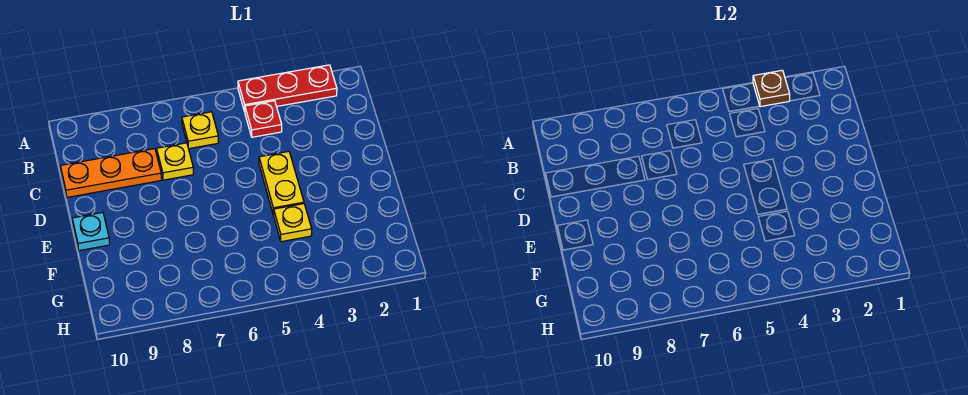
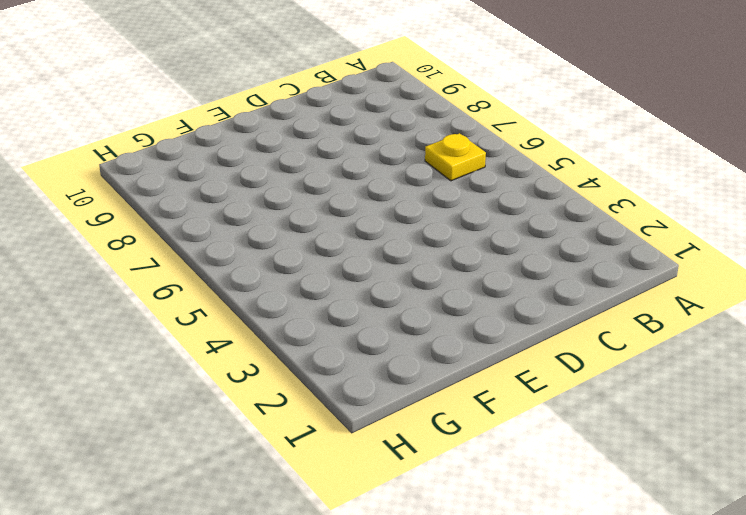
none -> red plate A2:A4 level 1
none -> red plate B4 level 1

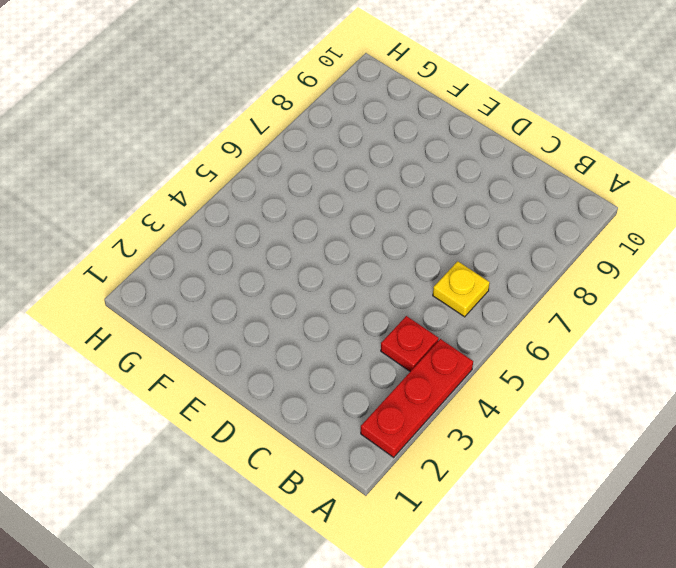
none -> yellow plate C7 level 1
none -> orange plate C8:C10 level 1

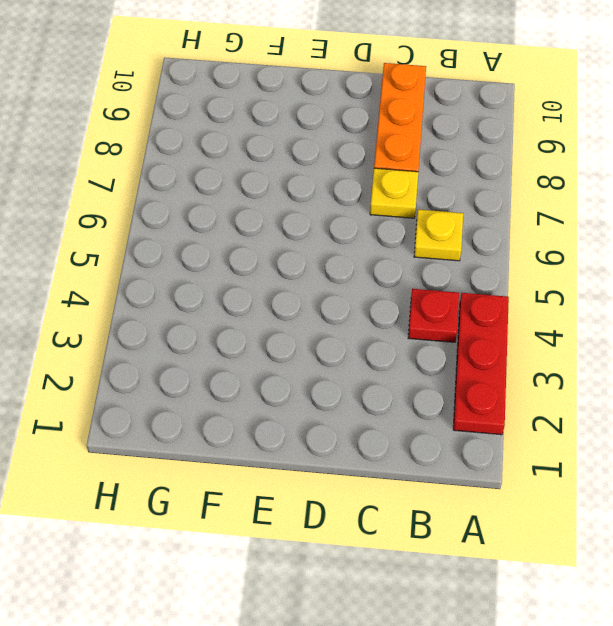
none -> yellow plate D4:E4 level 1
none -> cyan plate E10 level 1

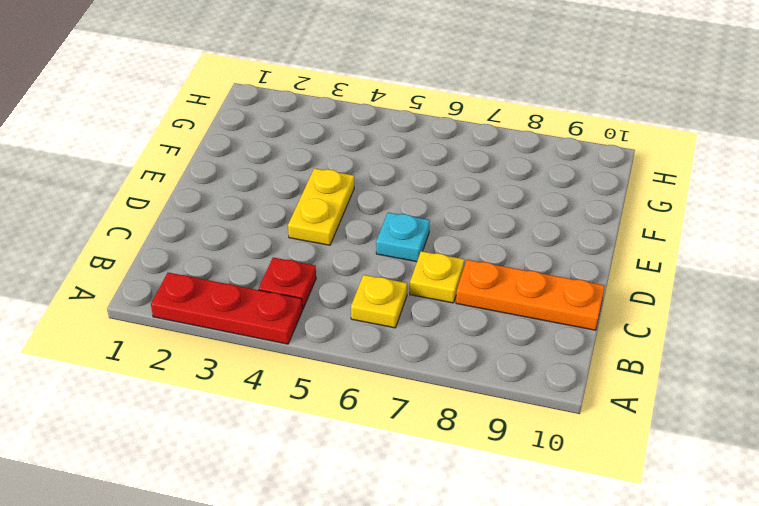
cyan plate D6 level 1 -> cyan plate E10 level 1
none -> yellow plate F4 level 1
none -> brown plate A3 level 2

